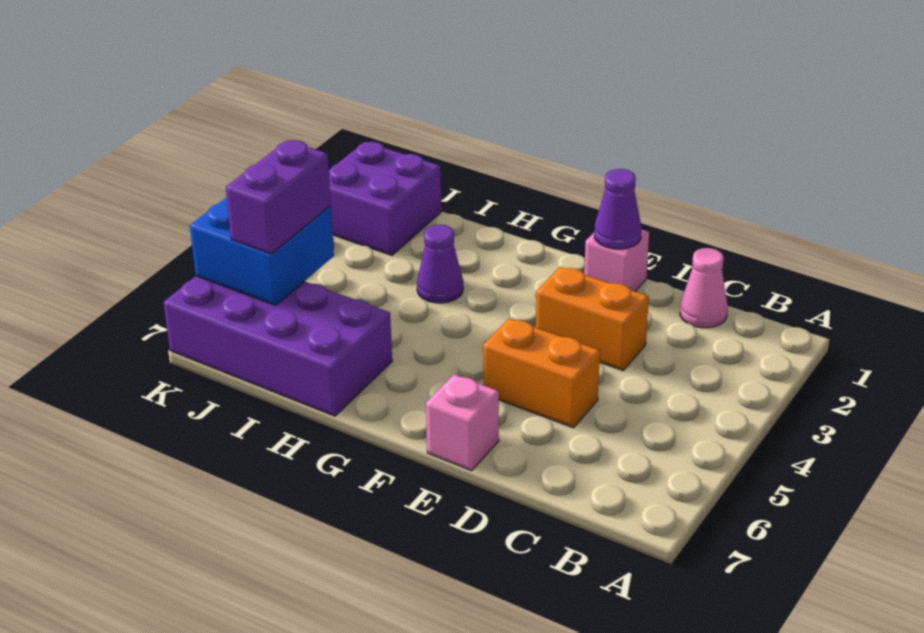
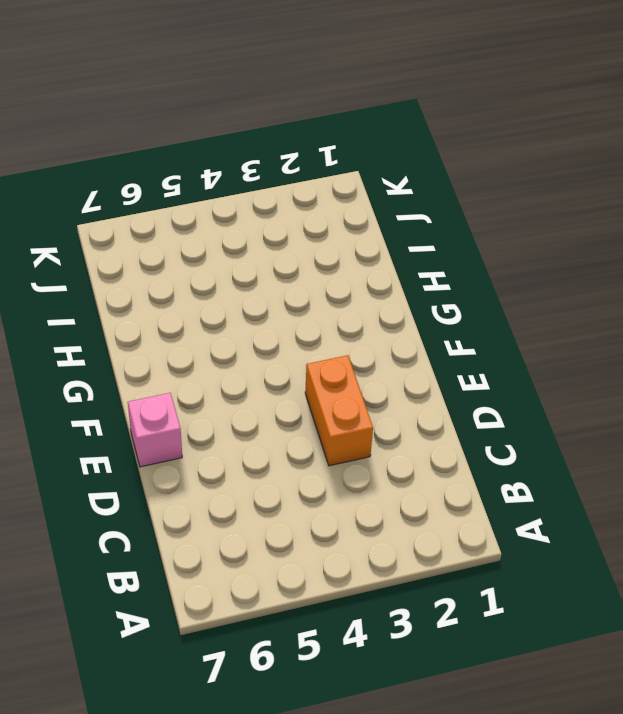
none -> pink cone C1 level 1
none -> orange brick D5:E5 level 1

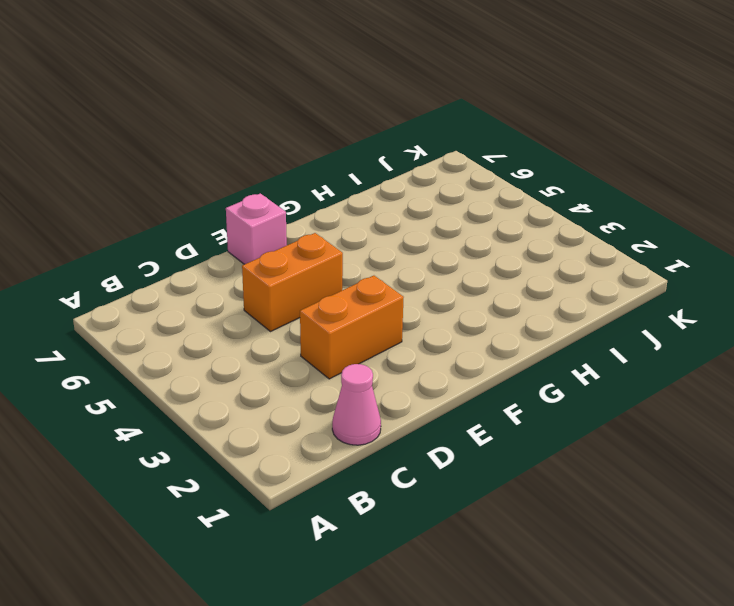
none -> pink brick E1 level 1
none -> purple cone H3 level 1

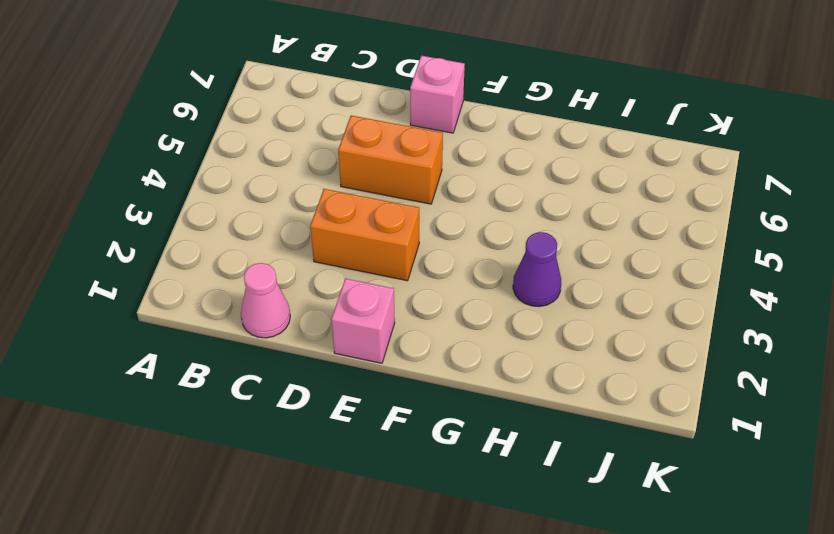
none -> purple brick H6:K7 level 1
none -> purple brick J1:K2 level 1

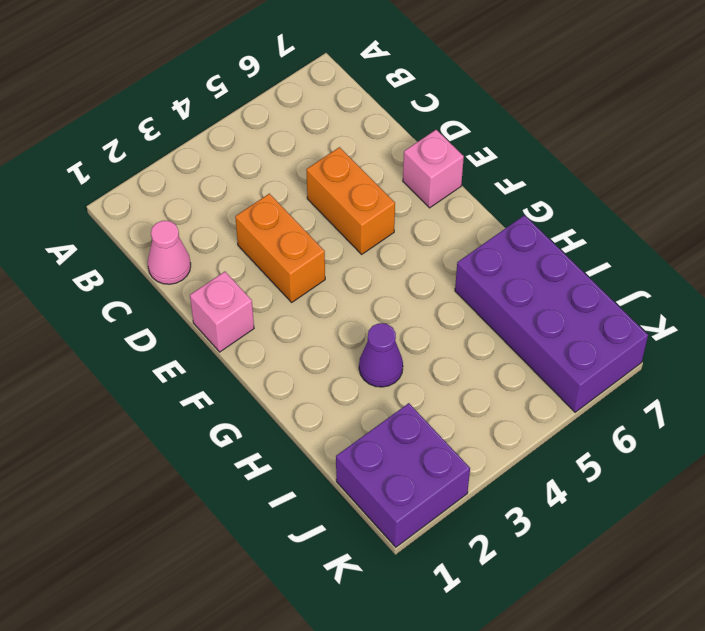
none -> purple cone E1 level 2
none -> blue brick J5:K6 level 2

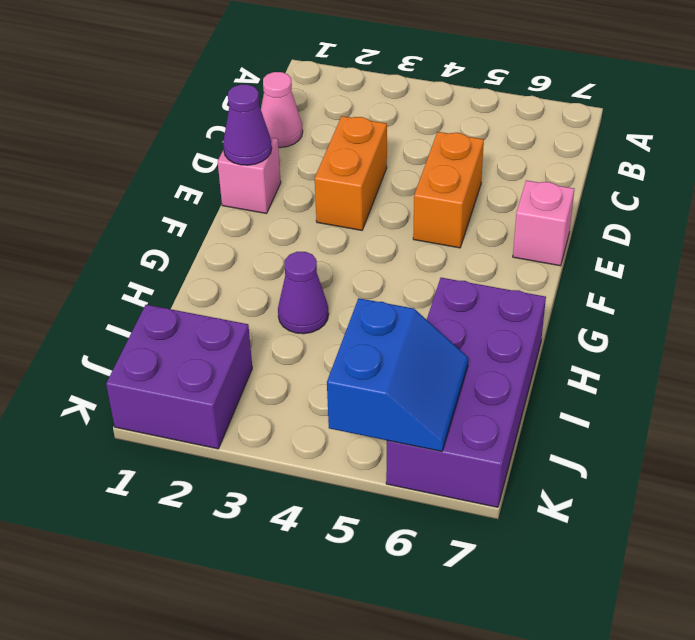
blue slope J5:K6 level 2 top 5 -> blue brick J5:K6 level 2
none -> purple brick J5:J6 level 3

